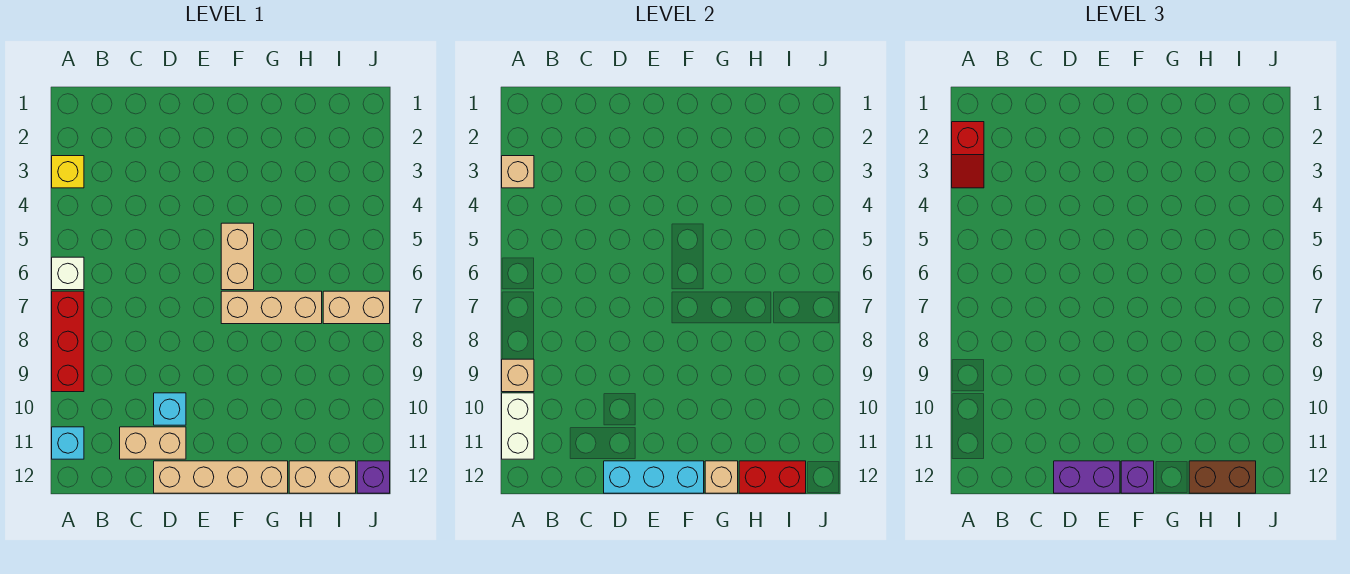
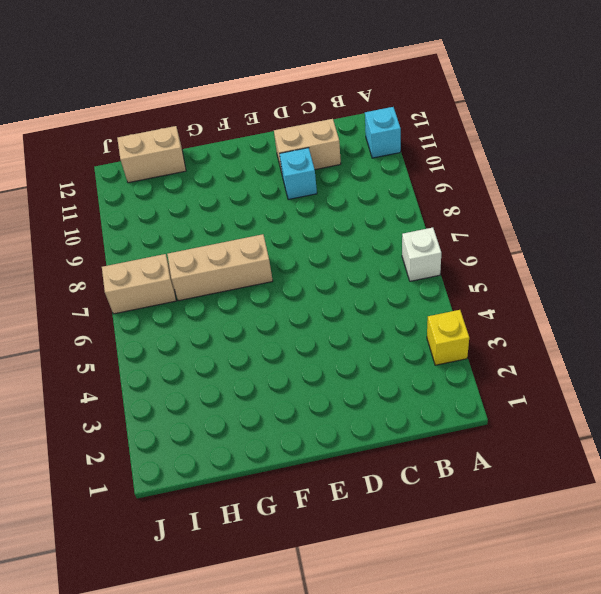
none -> red brick A7:A9 level 1
none -> tan brick D12:G12 level 1
none -> tan brick F5:F6 level 1

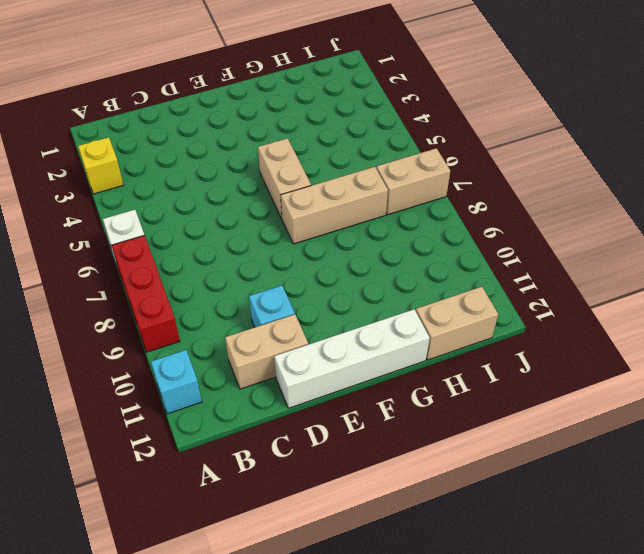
white brick D12:G12 level 1 -> tan brick D12:G12 level 1
none -> purple brick J12 level 1
none -> tan brick A3 level 2
none -> tan brick A9 level 2

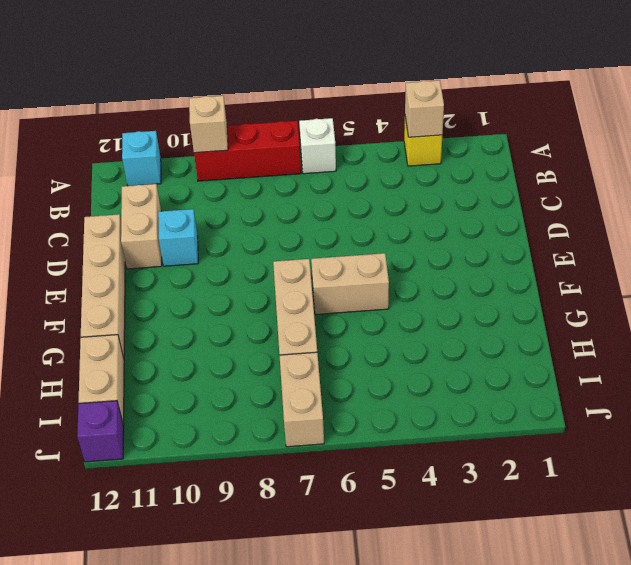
none -> white brick A10:A11 level 2
none -> cyan brick D12:F12 level 2
none -> tan brick G12 level 2

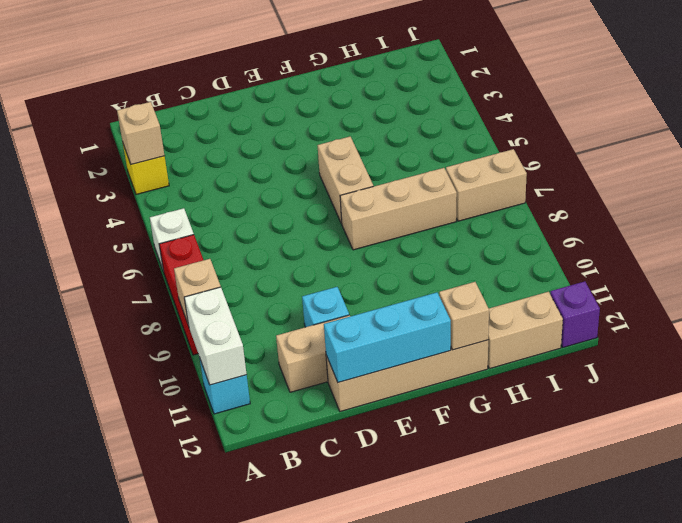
none -> red brick H12:I12 level 2
none -> red slope A2:A3 level 3 top 2
none -> purple brick D12:E12 level 3

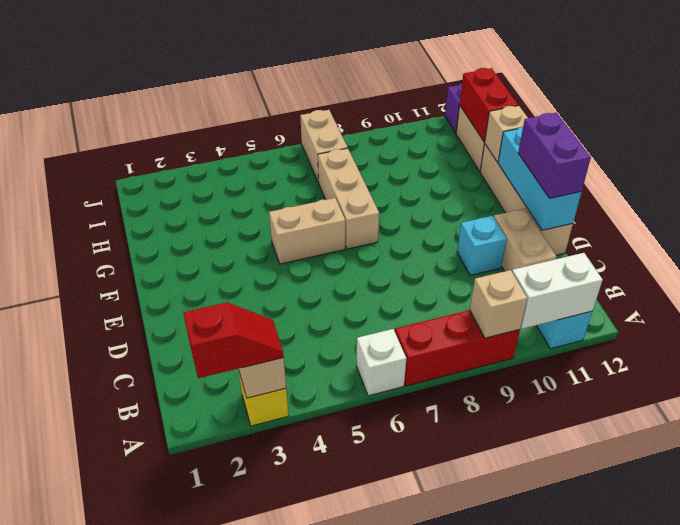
none -> purple brick F12 level 3
none -> brown brick H12:I12 level 3

